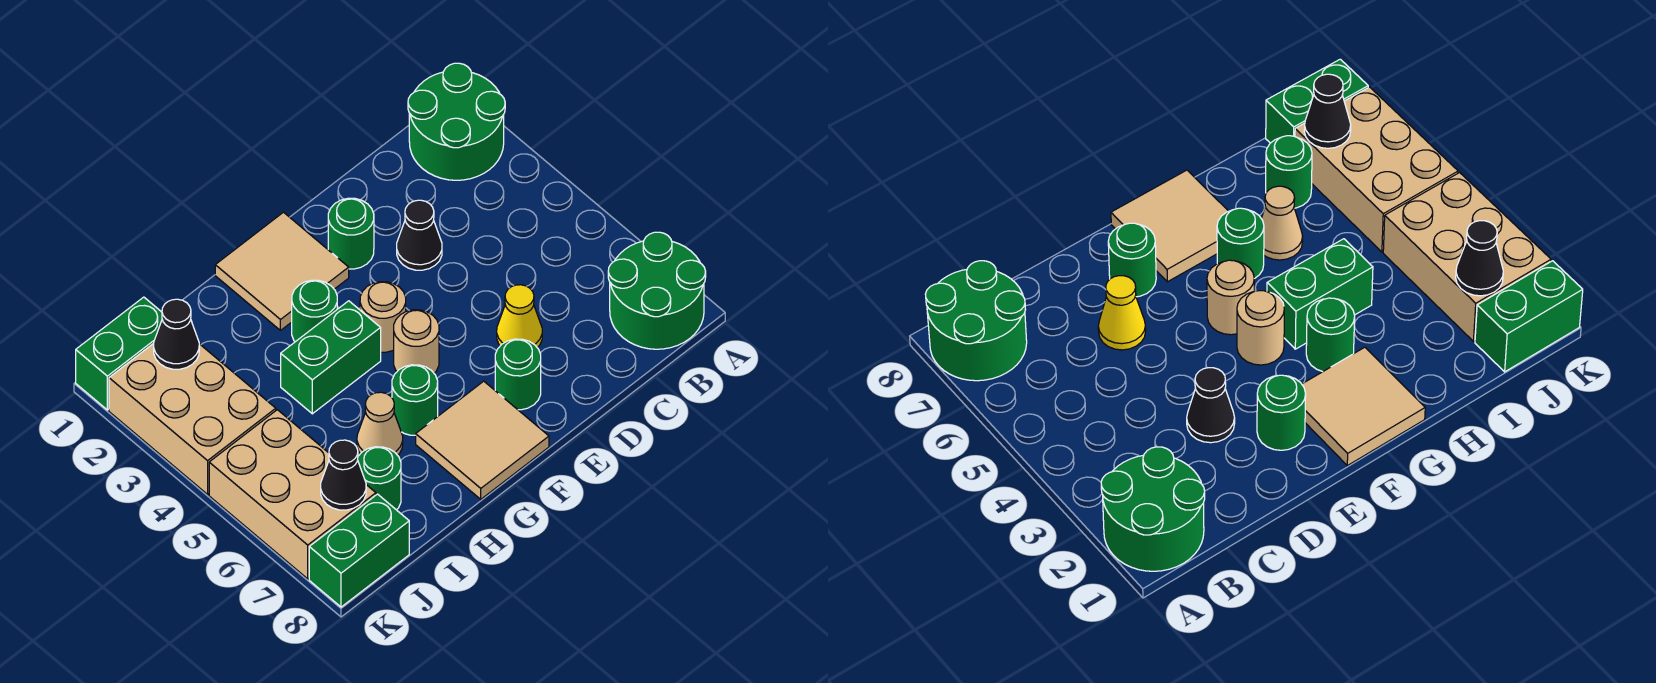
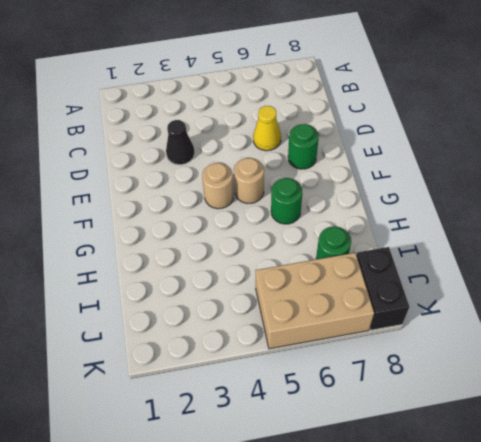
black brick J8:K8 level 1 -> green brick J8:K8 level 1
none -> green round brick A1:B2 level 1
none -> green round brick A7:B8 level 1
none -> green round brick E2 level 1

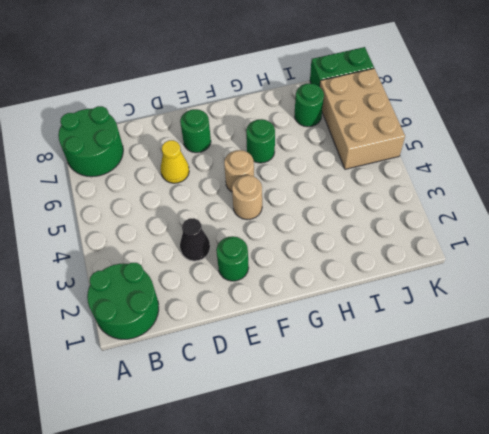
none -> tan tile F1:G2 level 1
none -> tan tile F7:G8 level 1
none -> green round brick G3 level 1

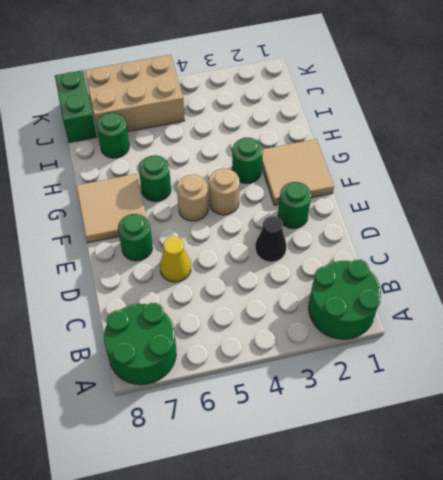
none -> green brick G4:H4 level 1
none -> tan cone H6 level 1
none -> green brick J1:K1 level 1

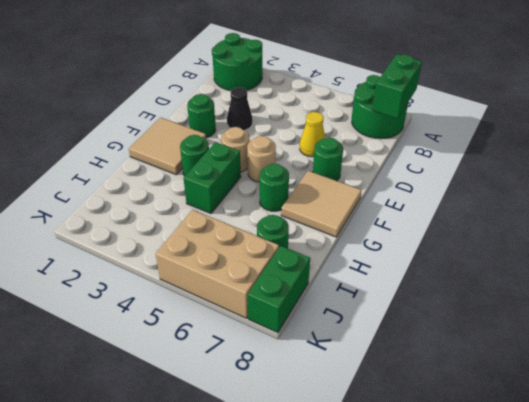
green brick A8:B8 level 2 -> green brick J1:K1 level 1
none -> tan cone H6 level 1
none -> tan brick J2:K4 level 1
none -> black cone J2 level 2

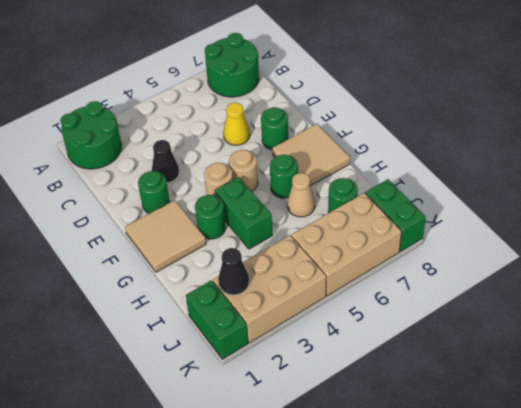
none -> black cone J7 level 2

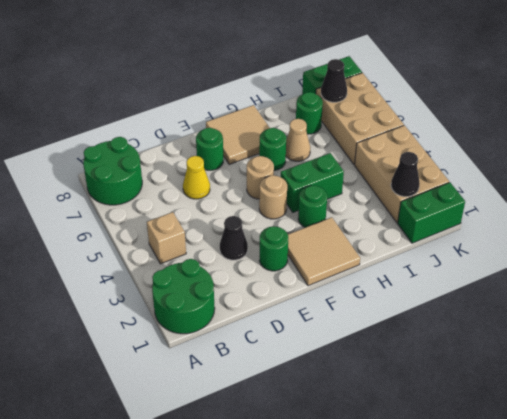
tan brick B4 level 1 -> none

